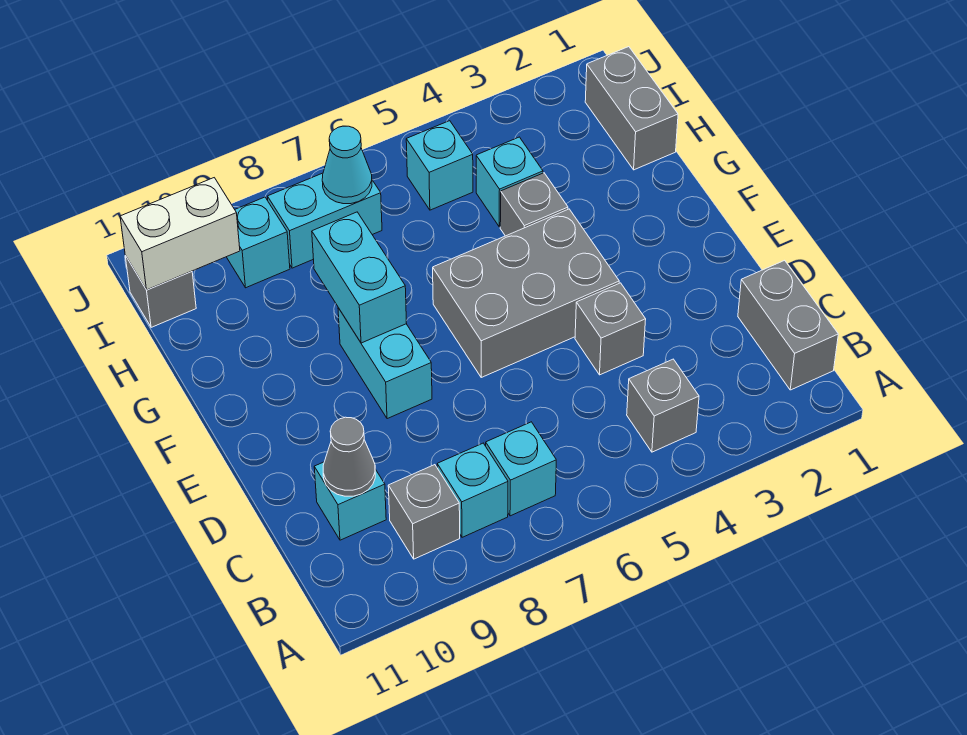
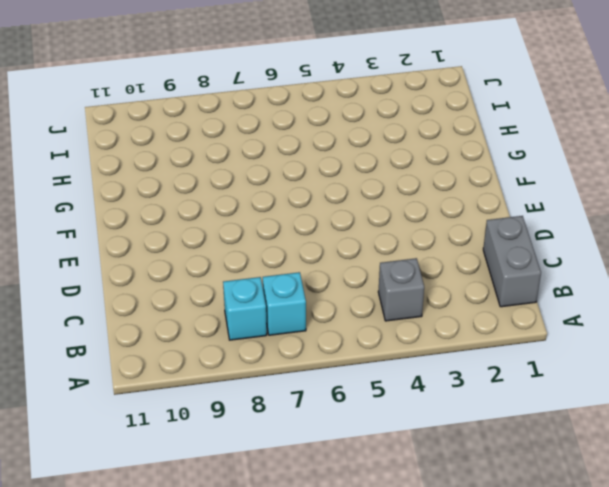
none -> grey brick B9 level 1
none -> cyan brick C10 level 1
none -> grey brick D4 level 1

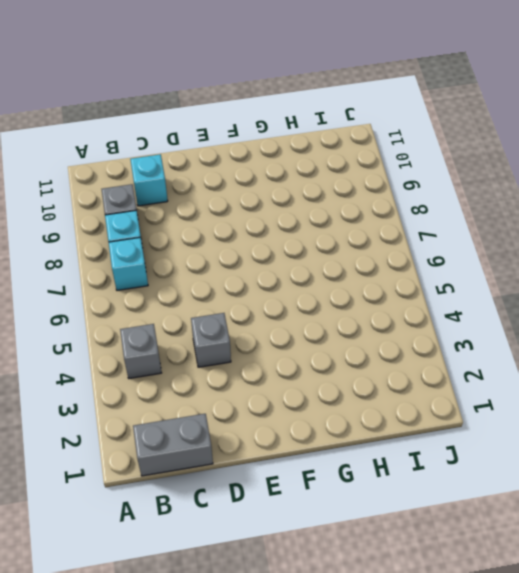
none -> grey brick E4:F6 level 1
none -> cyan brick E8:F8 level 1
none -> grey brick G4 level 1

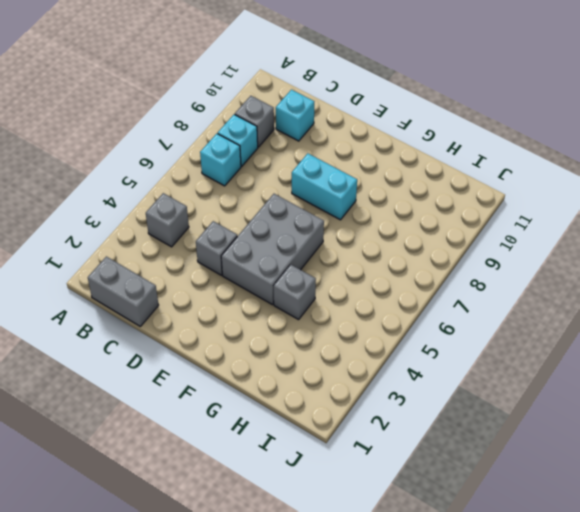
none -> grey brick H1:I1 level 1
none -> cyan brick H4 level 1
none -> cyan brick I5 level 1

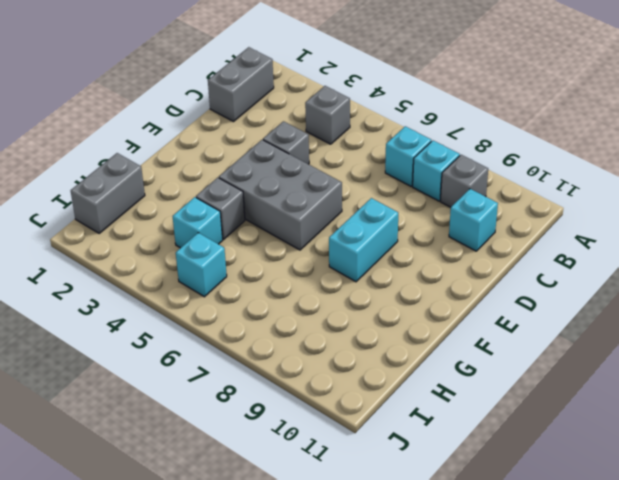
none -> cyan brick I7:I8 level 1
none -> cyan brick I9 level 1
none -> grey brick I11 level 1

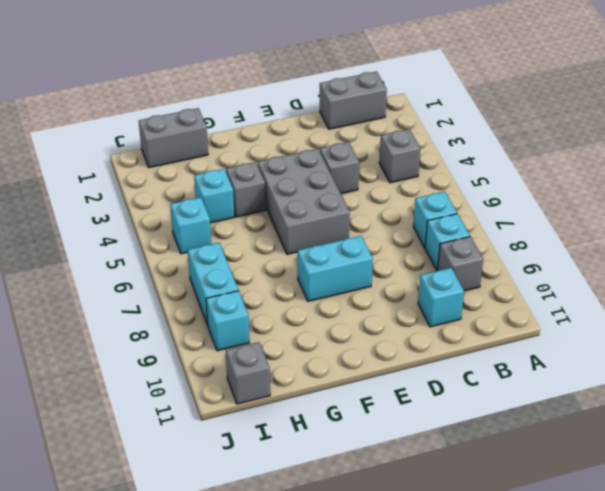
none -> grey cone C10 level 2
none -> cyan brick F8:G8 level 2
none -> cyan cone I7 level 2

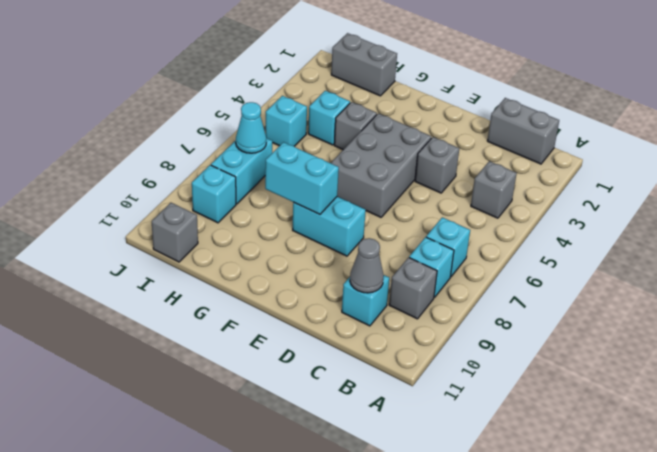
none -> white brick I10:I11 level 2

